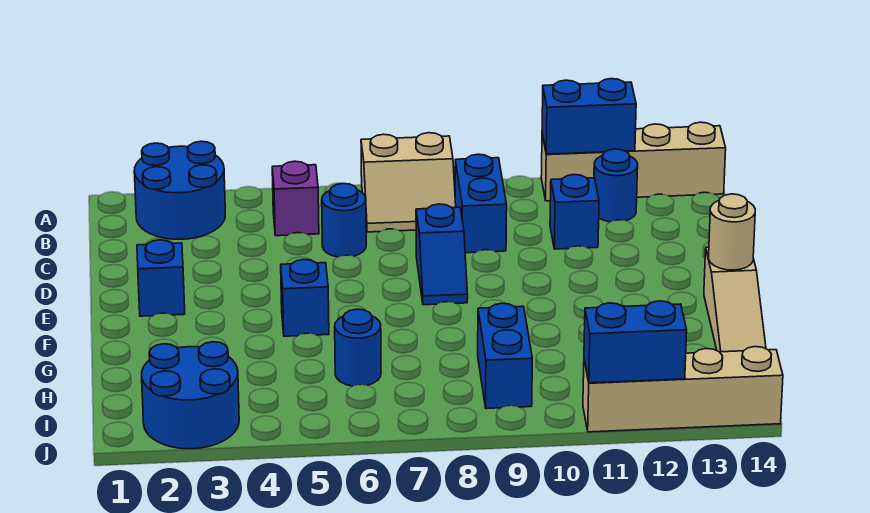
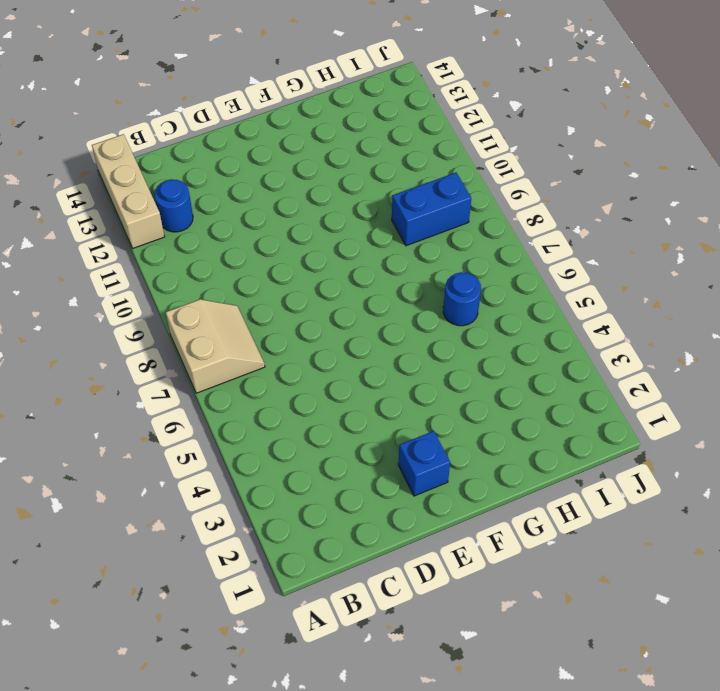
tan brick A12:A14 level 1 -> tan brick A11:A14 level 1
none -> blue round brick A2:B3 level 1
none -> purple brick B5 level 1
none -> blue brick B9:C9 level 1

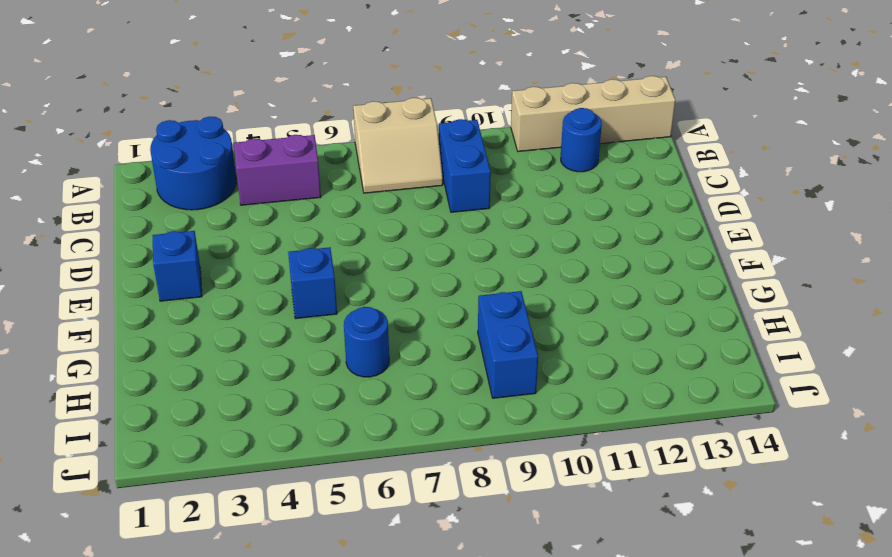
purple brick B4:B5 level 1 -> purple brick B5 level 1
none -> blue round brick C6 level 1
none -> blue brick C11 level 1
none -> blue slope D8:E8 level 1 top D

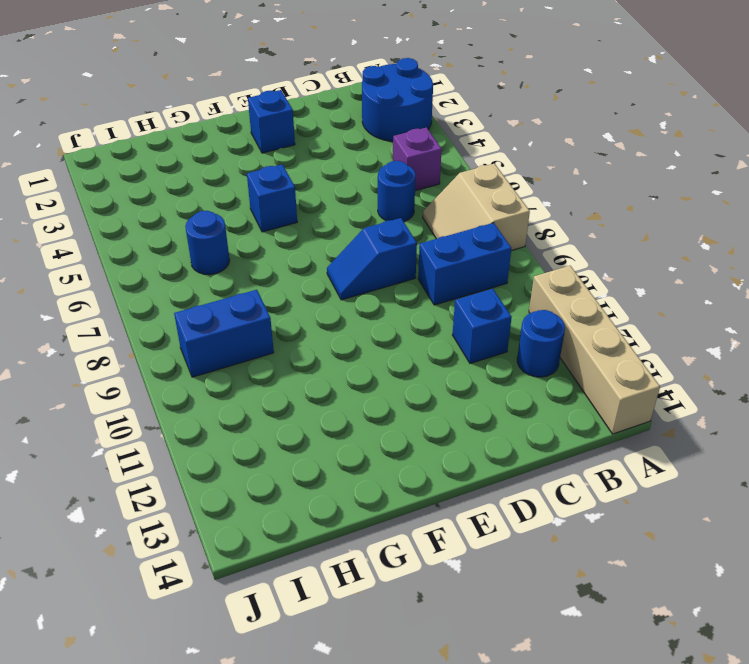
none -> tan slope F14:H14 level 1 top F
none -> blue round brick I2:J3 level 1
none -> tan brick J11:J14 level 1

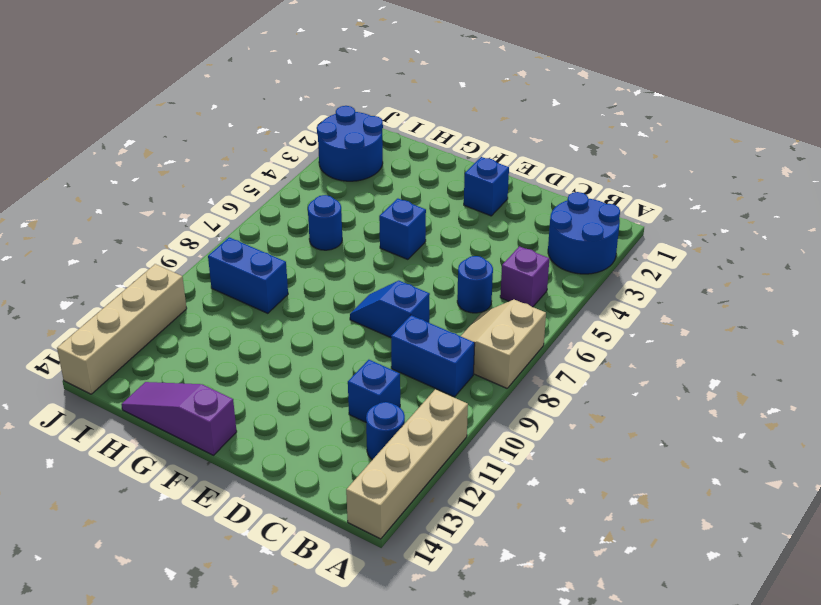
purple slope F14:H14 level 1 top F -> tan slope F14:H14 level 1 top F
none -> blue brick A11:A12 level 2
none -> tan round brick F14 level 2
none -> blue brick J11:J12 level 2

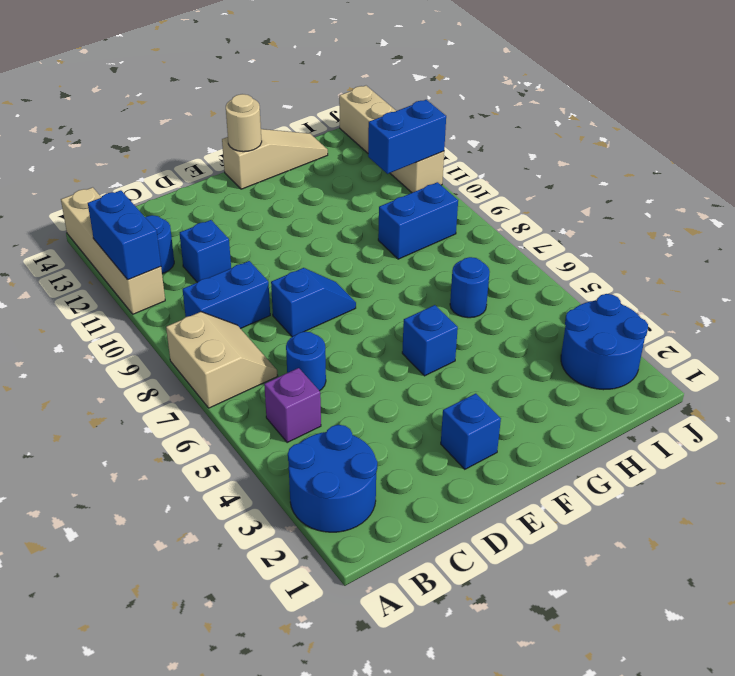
blue brick I11:J11 level 2 -> blue brick J11:J12 level 2

